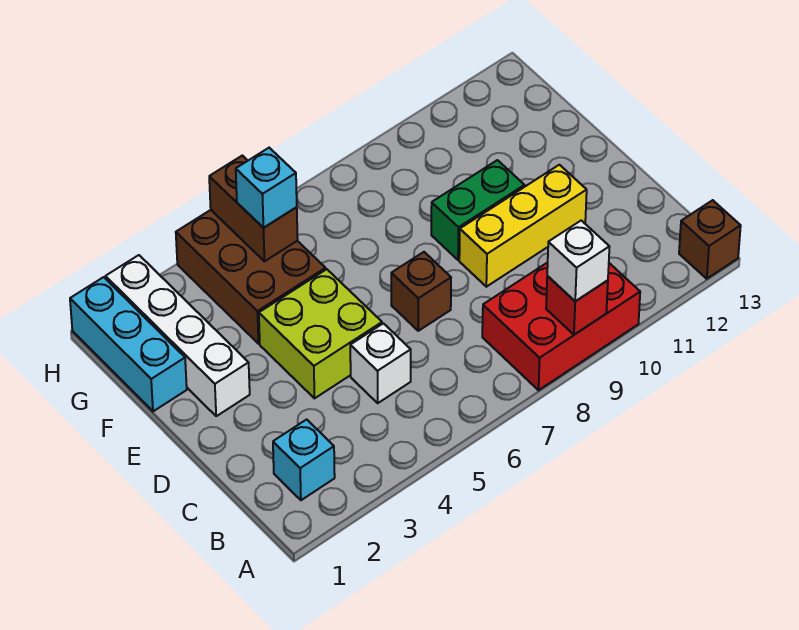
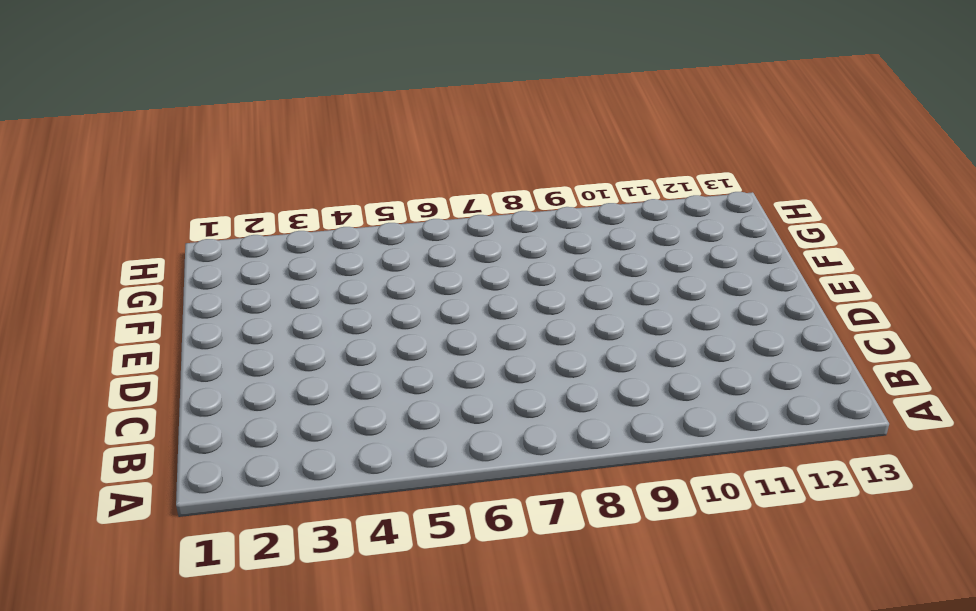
none -> red brick A8:B10 level 1
none -> brown brick A13 level 1
none -> cyan brick B2 level 1

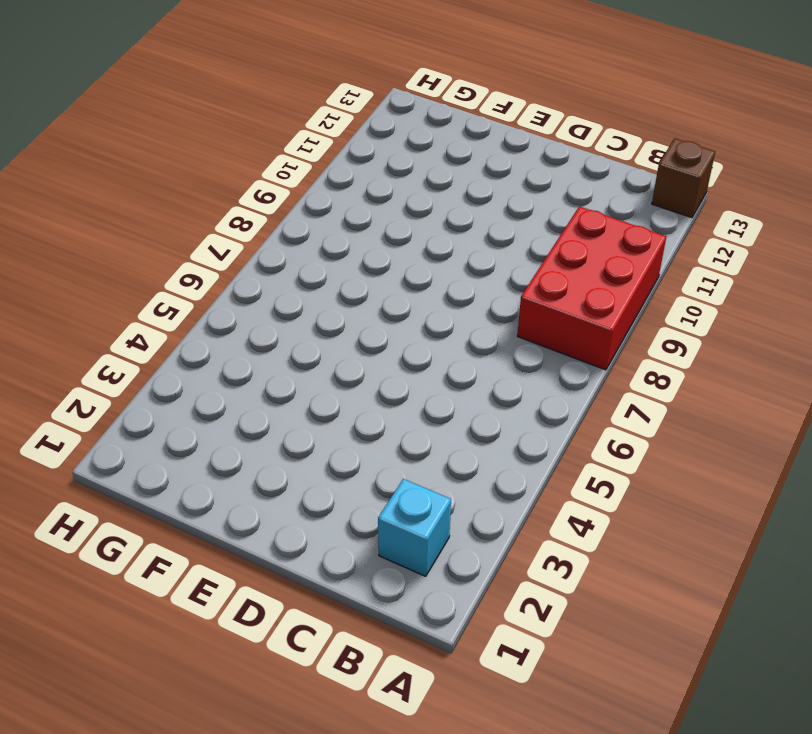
none -> white brick C5 level 1
none -> lime brick D4:E5 level 1
none -> brown brick D7 level 1

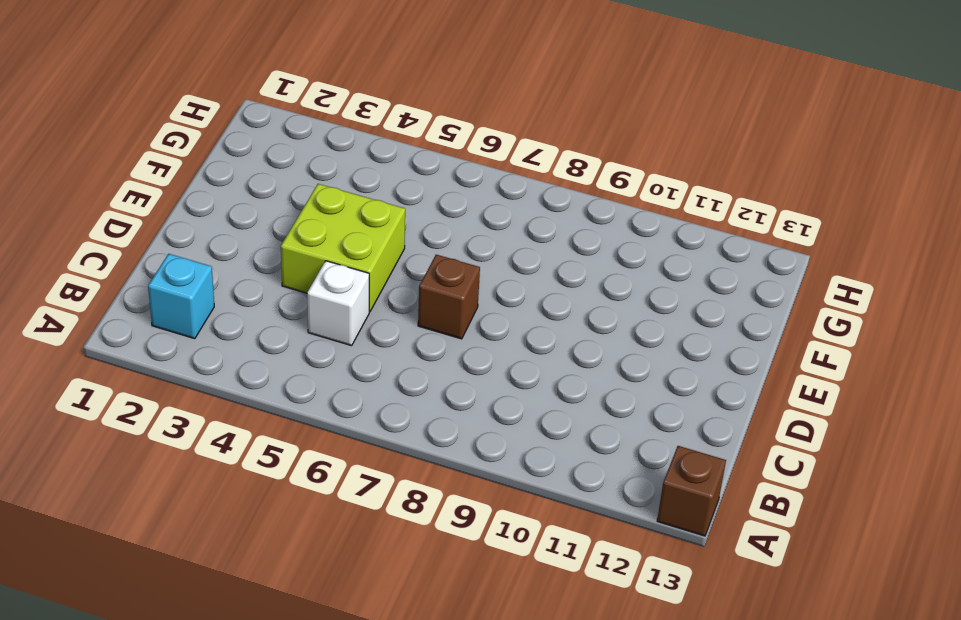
none -> red brick A8:B10 level 1
none -> yellow brick D9:D11 level 1
none -> white brick E2:H2 level 1

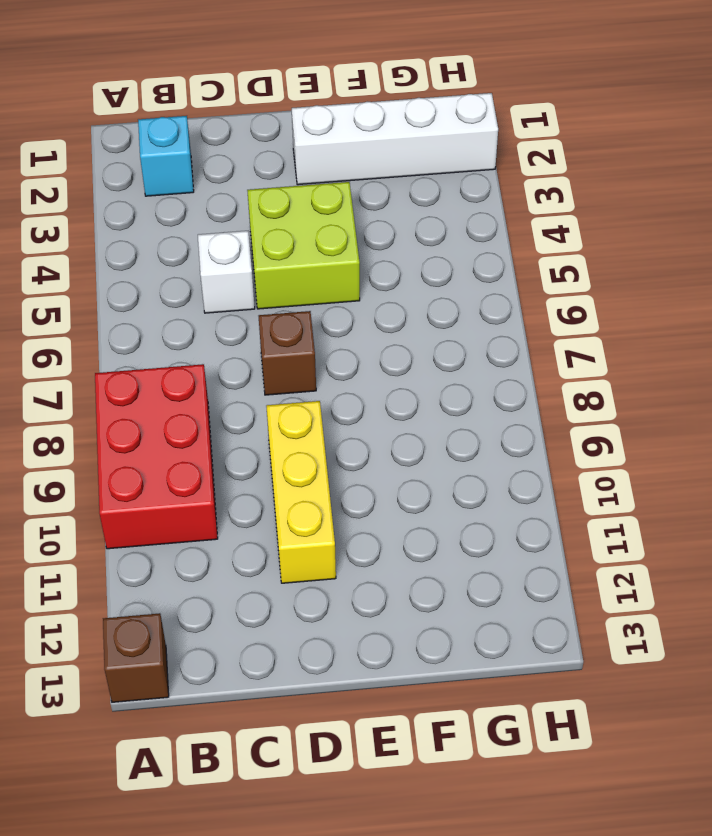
none -> green brick E9:E10 level 1
none -> cyan brick F1:H1 level 1
none -> brown brick F4:H5 level 1

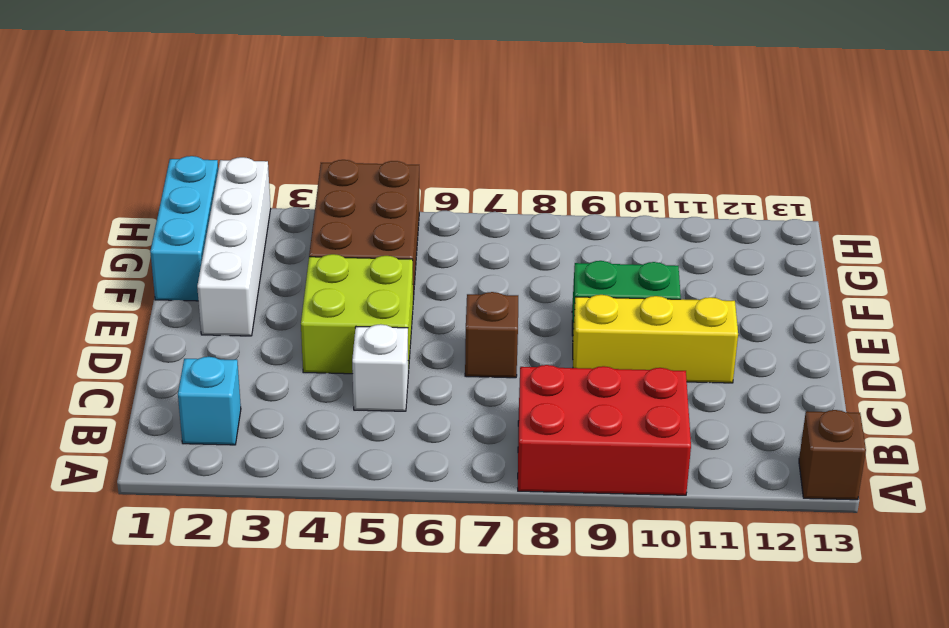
none -> red brick A9 level 2
none -> brown brick G5:H5 level 2
none -> white brick A9 level 3

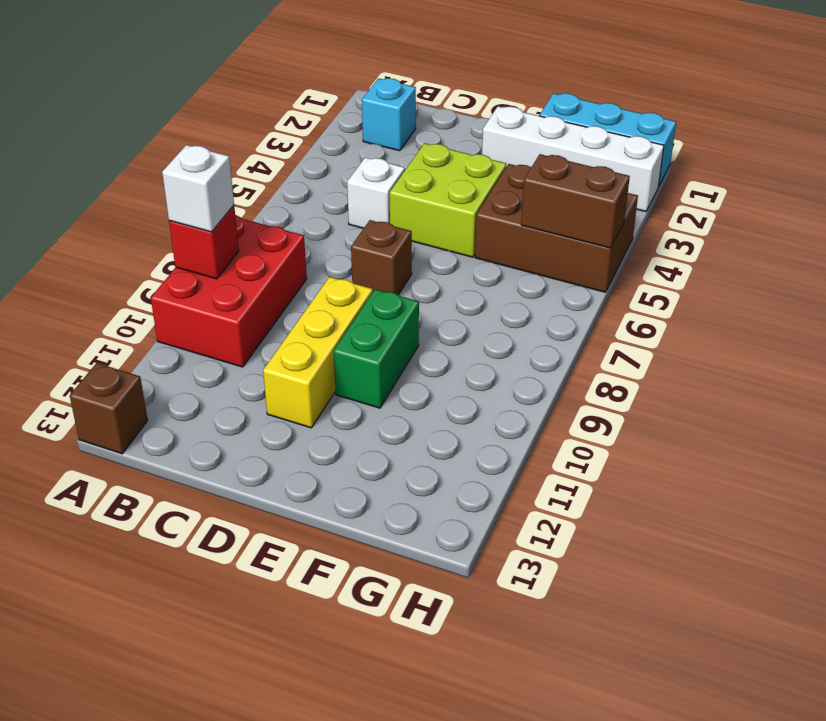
none -> cyan brick G5 level 3

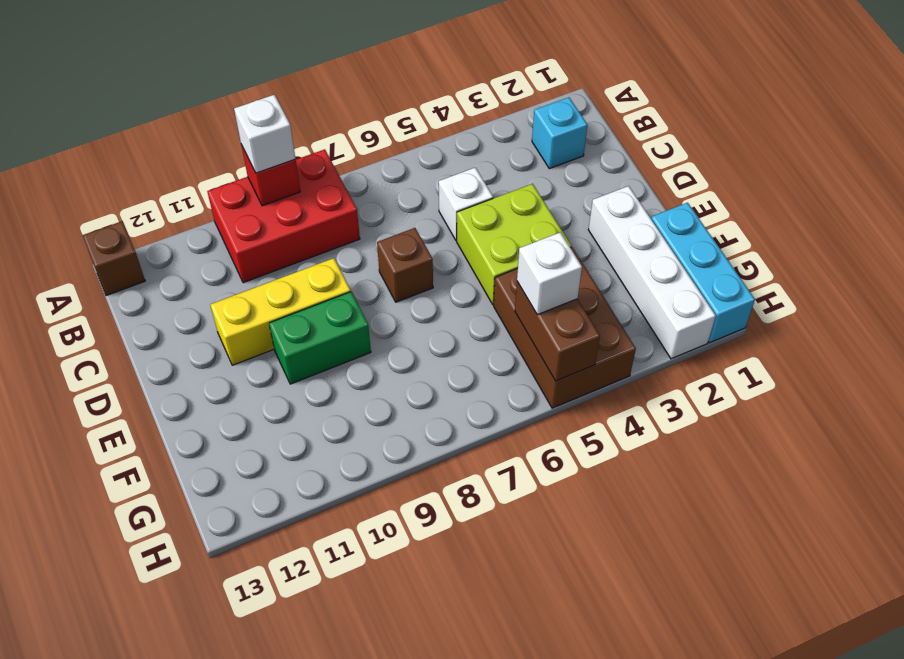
white brick G5 level 3 -> cyan brick G5 level 3

